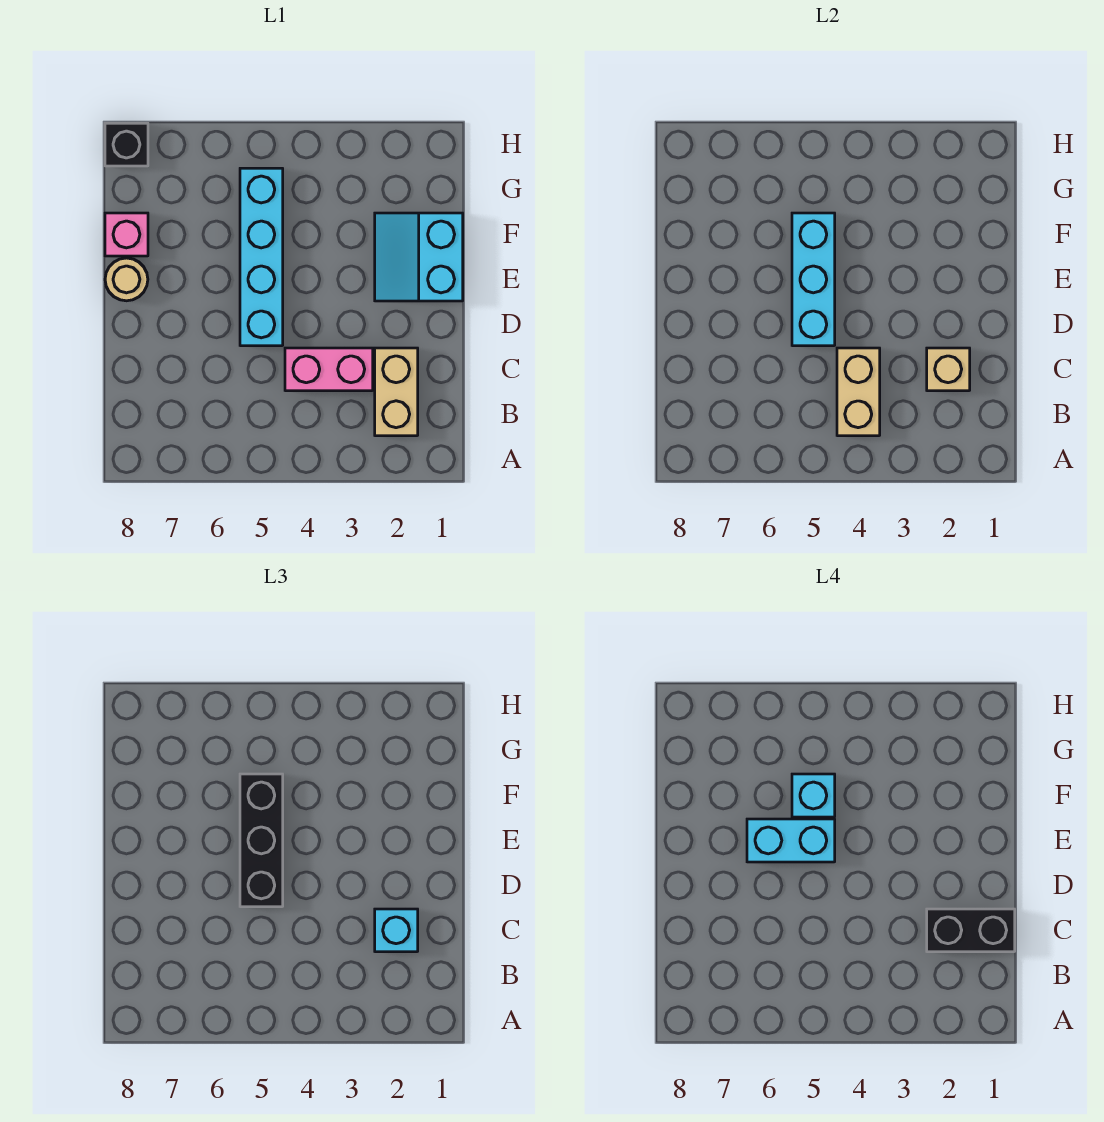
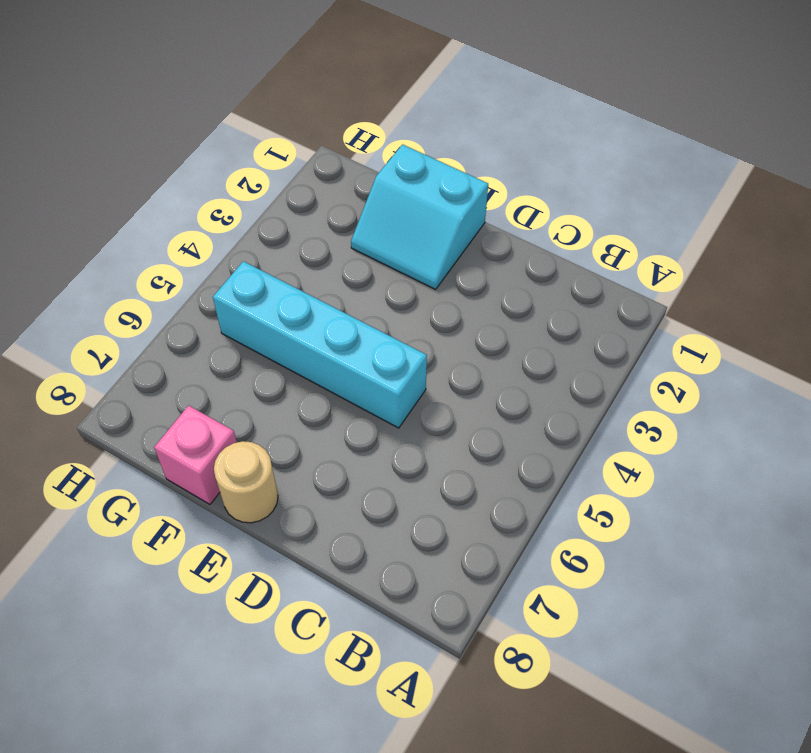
none -> tan brick B2:C2 level 1
none -> pink brick C3:C4 level 1
none -> black brick H8 level 1

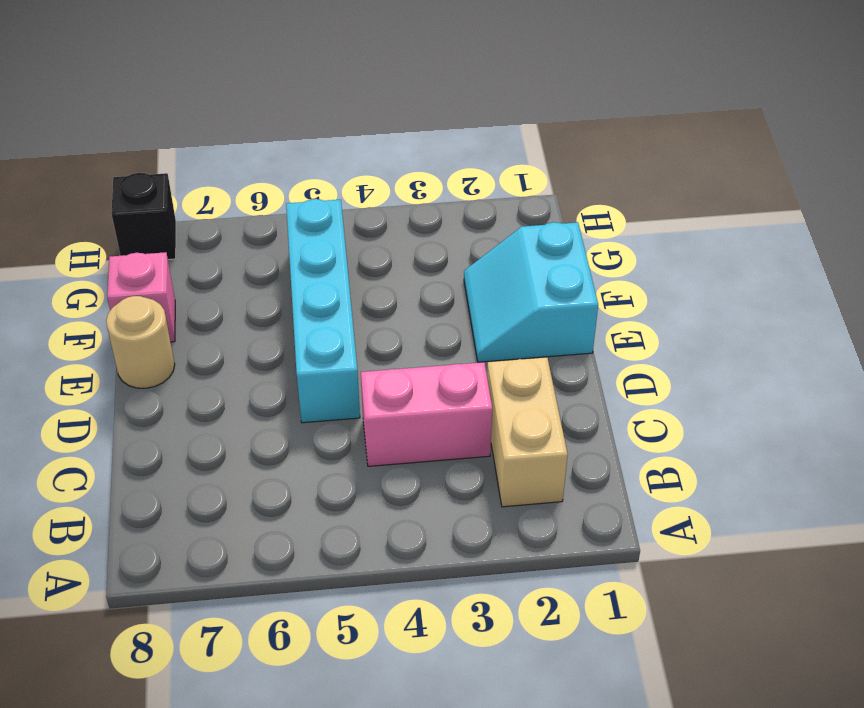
none -> tan brick B4:C4 level 2
none -> tan brick C2 level 2
none -> cyan brick D5:F5 level 2

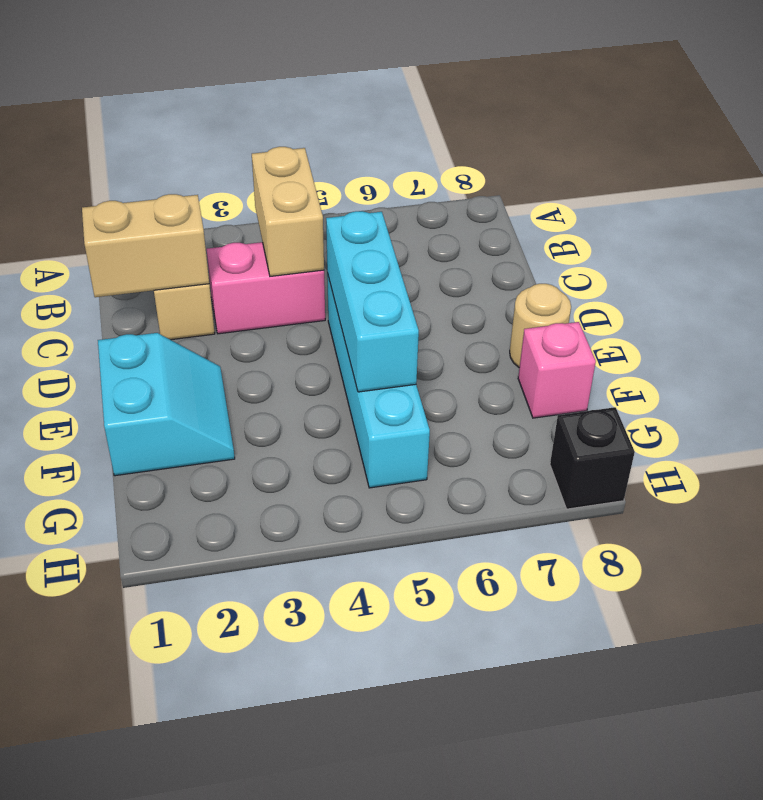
tan brick C1:C2 level 2 -> tan brick C2 level 2
none -> cyan brick C2 level 3
none -> black brick D5:F5 level 3
none -> black brick C1:C2 level 4

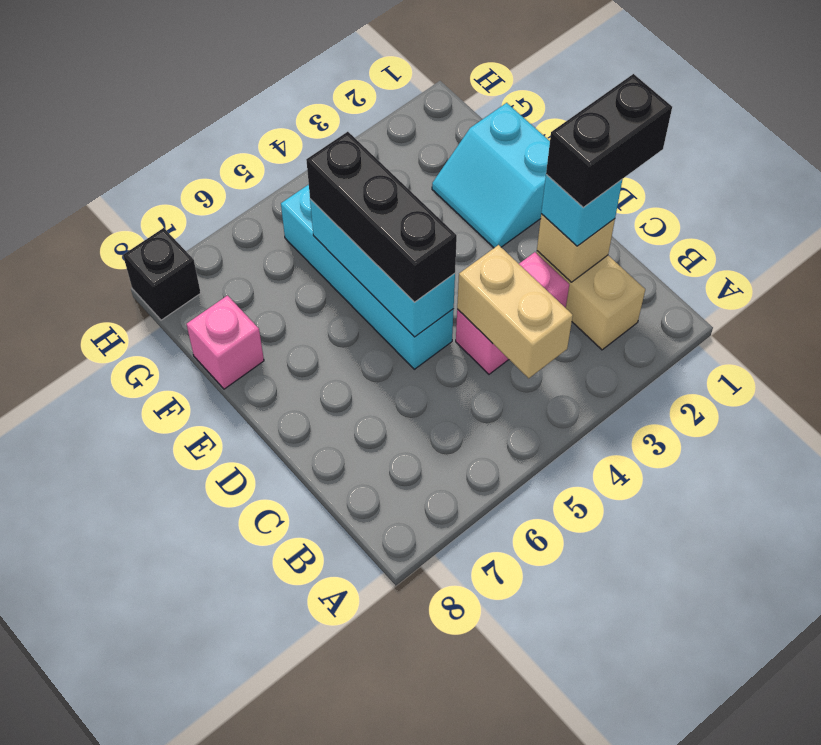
none -> tan round brick E8 level 1
none -> cyan brick E5:E6 level 4
none -> cyan brick F5 level 4

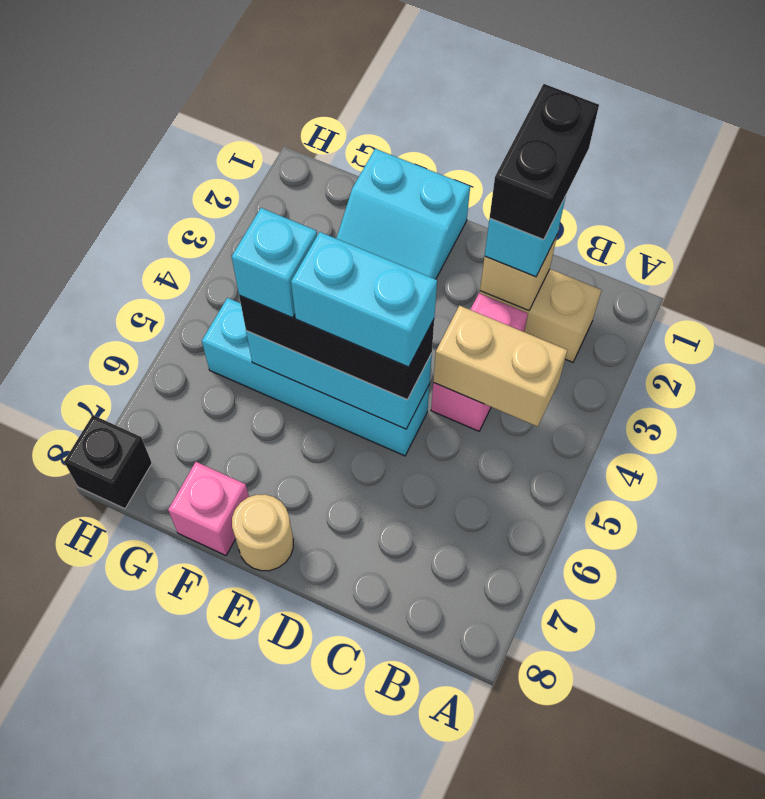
cyan brick D5:E5 level 4 -> cyan brick E5:E6 level 4

